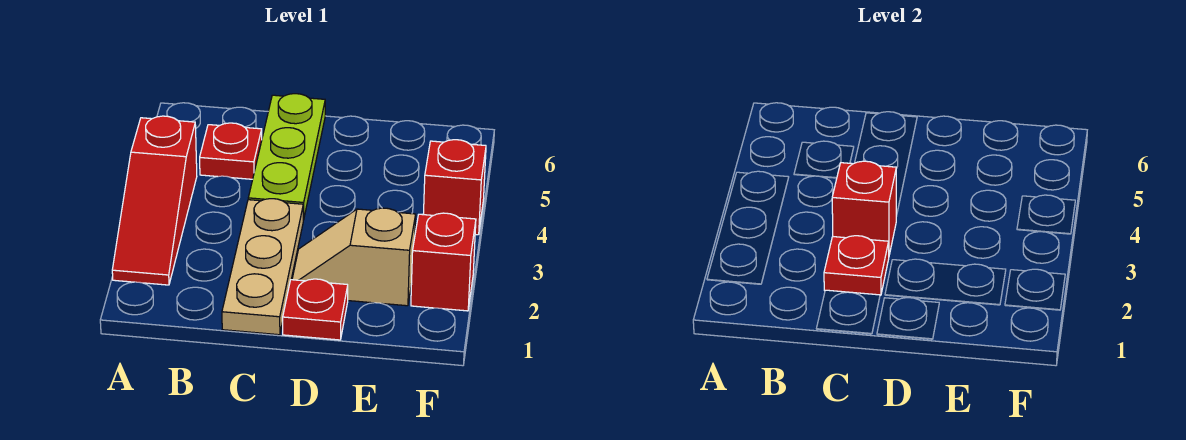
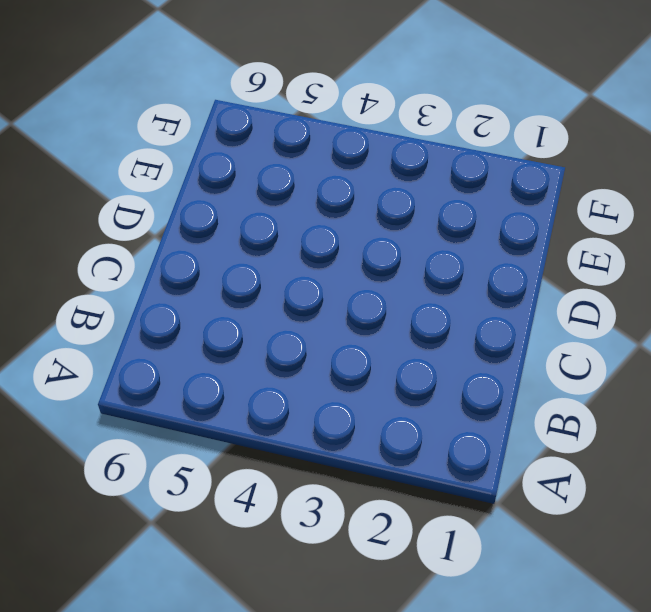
none -> red slope A2:A4 level 1 top 4
none -> red plate B5 level 1

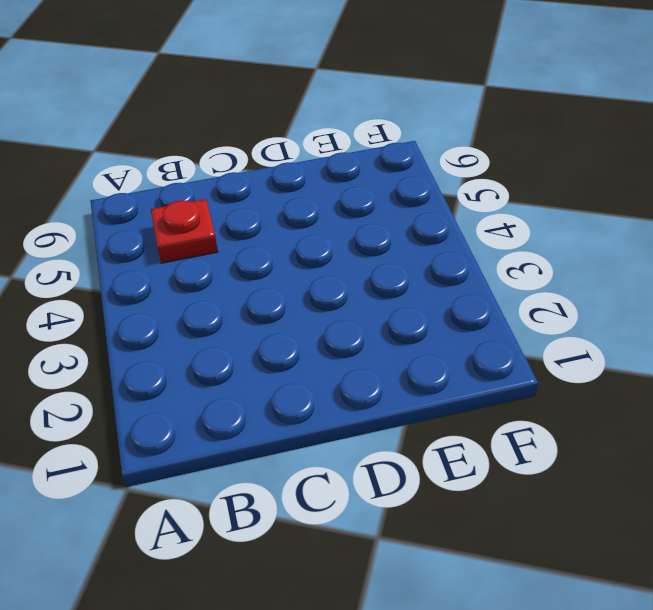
none -> red slope A2:A4 level 1 top 4
none -> tan plate C1:C3 level 1

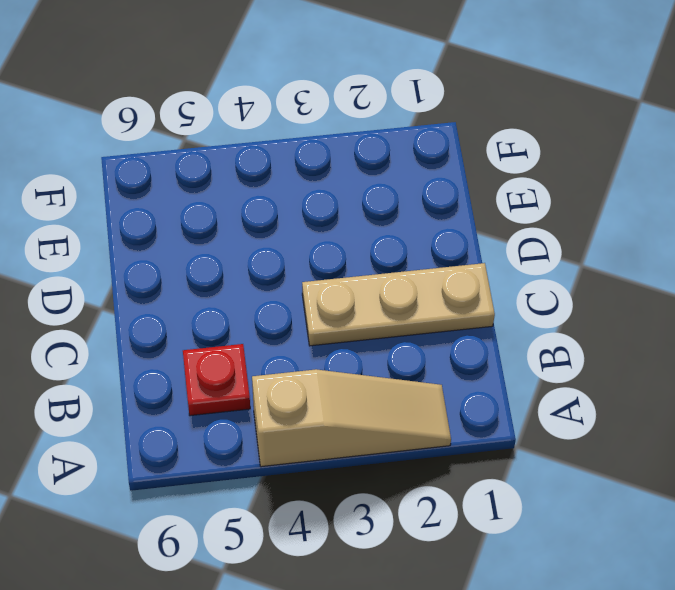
tan slope A2:A4 level 1 top 4 -> red slope A2:A4 level 1 top 4
none -> lime plate C4:C6 level 1
none -> red plate D1 level 1

